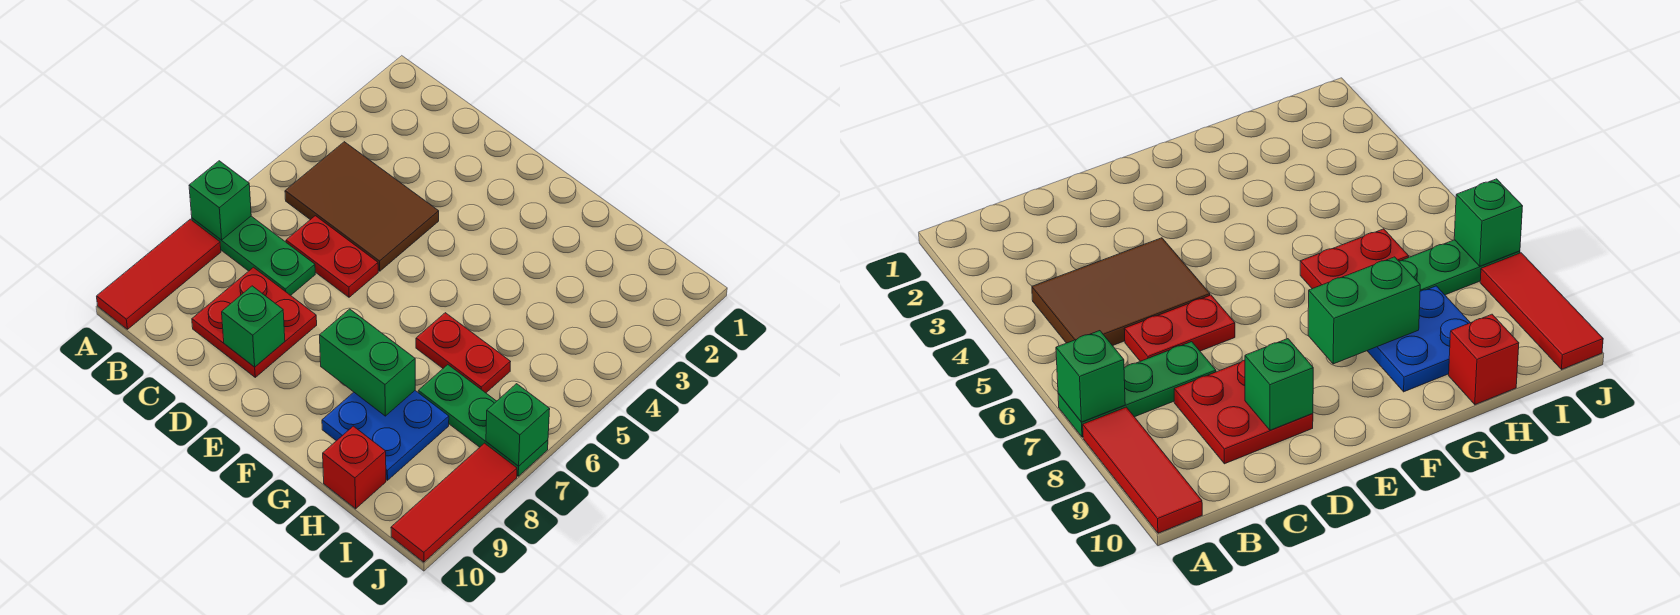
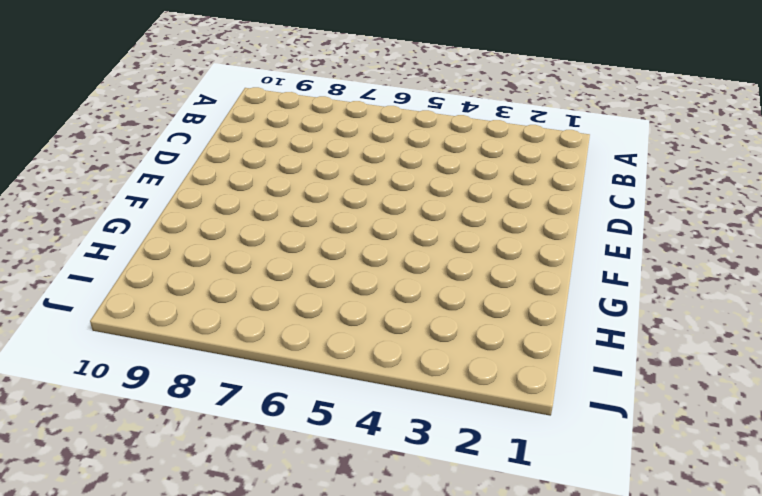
none -> green plate A7:C7 level 1
none -> red tile A8:A10 level 1
none -> brown tile B4:D5 level 1

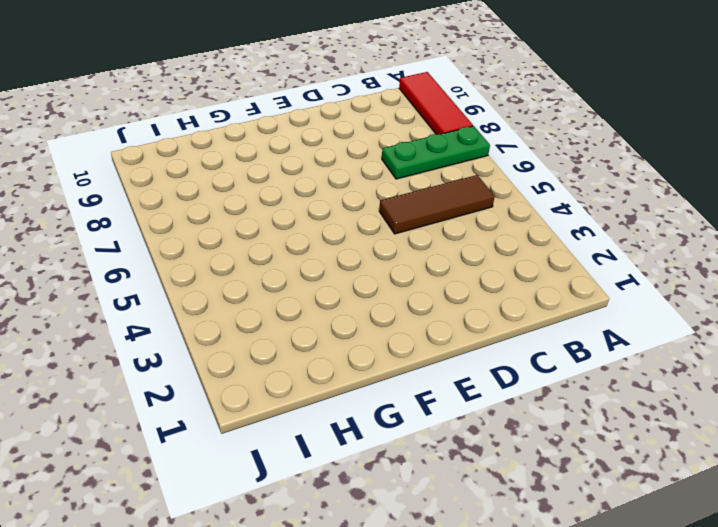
brown tile B5:D5 level 1 -> brown tile B4:D5 level 1
none -> red plate C6:D6 level 1
none -> red plate C8:D9 level 1
none -> red plate G6:H6 level 1

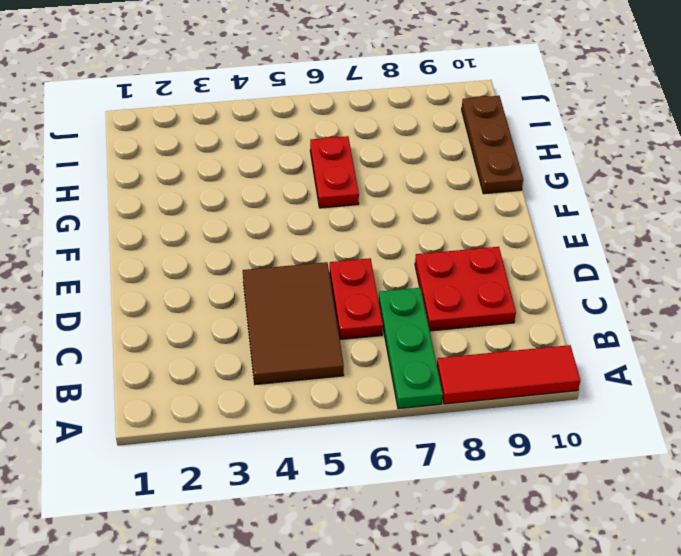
brown plate G10:I10 level 1 -> red brick H10 level 1
none -> blue plate G8:H9 level 1
none -> green plate H7:J7 level 1
none -> red tile J8:J10 level 1

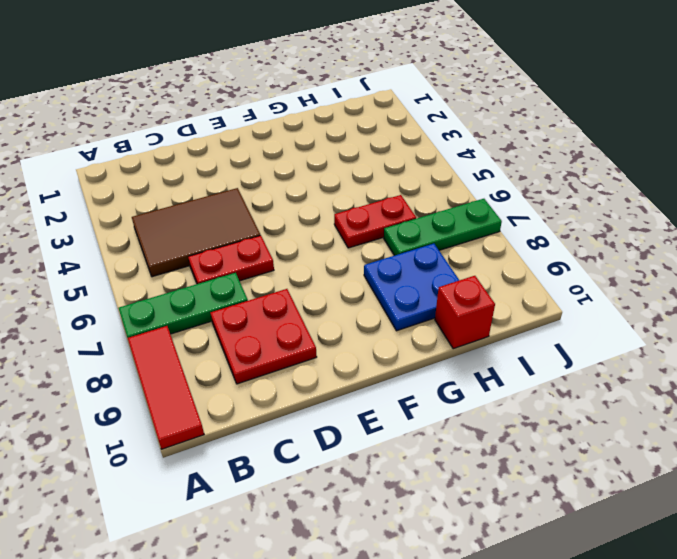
none -> red tile J8:J10 level 1
none -> green brick A7 level 2
none -> green brick D9 level 2

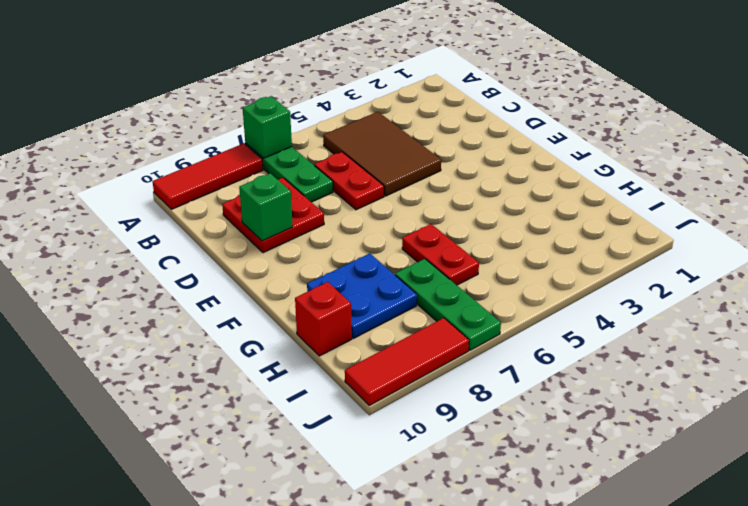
none -> green brick F8:G8 level 2
none -> green brick J7 level 2

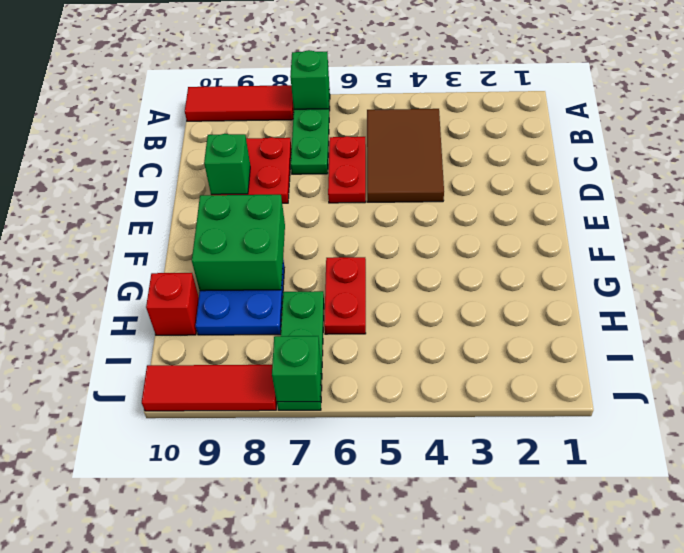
green brick F8:G9 level 2 -> green brick F8:G8 level 2

